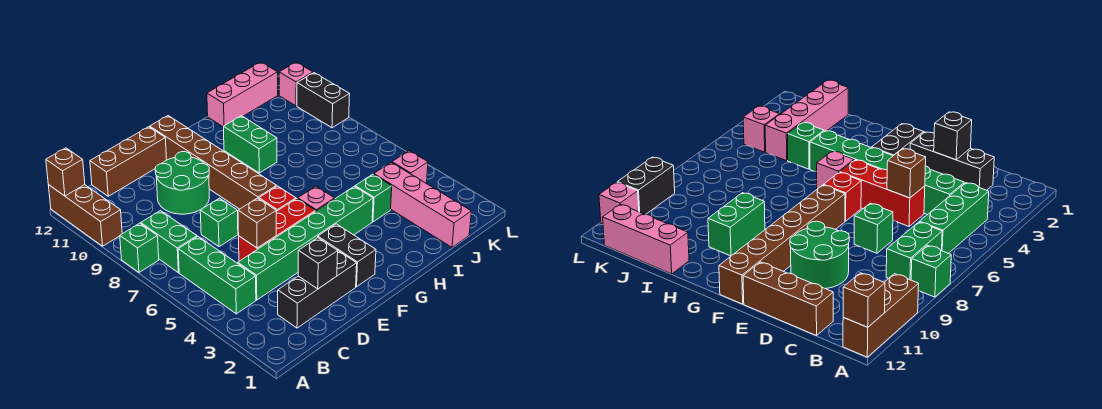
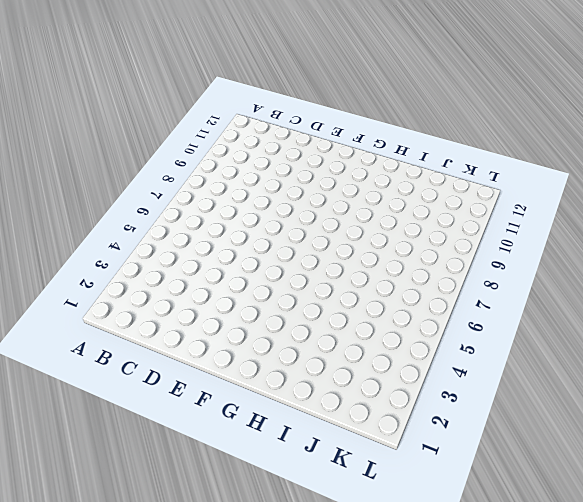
none -> green brick A8 level 1
none -> brown brick A10:A12 level 1
none -> green brick B4:B6 level 1

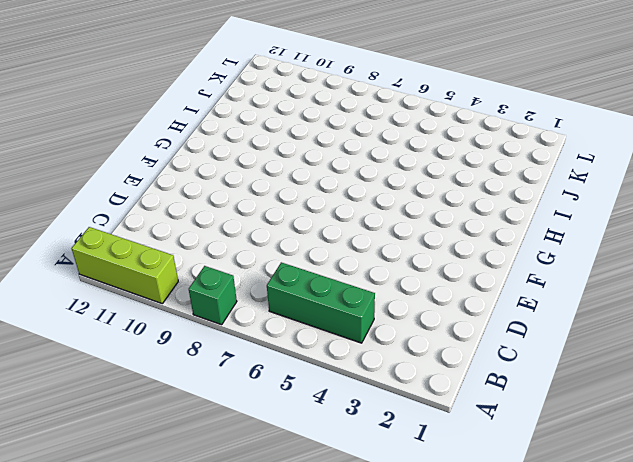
lime brick A10:A12 level 1 -> brown brick A10:A12 level 1
none -> green brick B7:B8 level 1
none -> black brick C2:E2 level 1
none -> green brick C4:H4 level 1

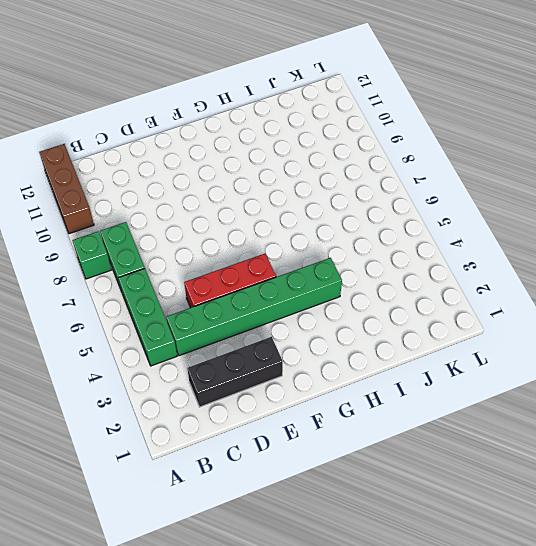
none -> brown brick C12:E12 level 1
none -> green brick D7 level 1
none -> green round brick D9:E10 level 1

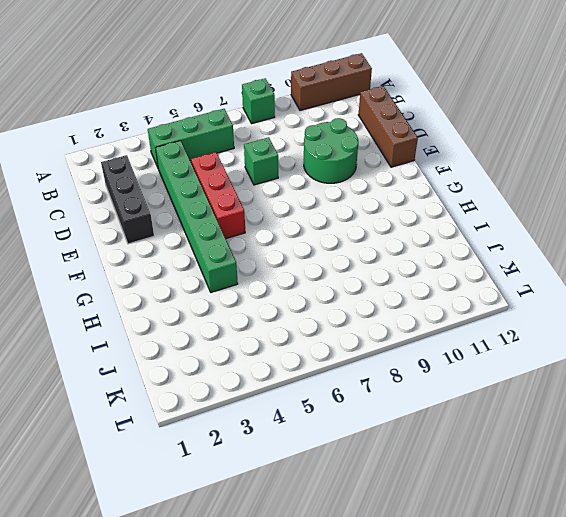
none -> green brick B7:B8 level 1
none -> black brick F2:F3 level 1
none -> red brick F6 level 1

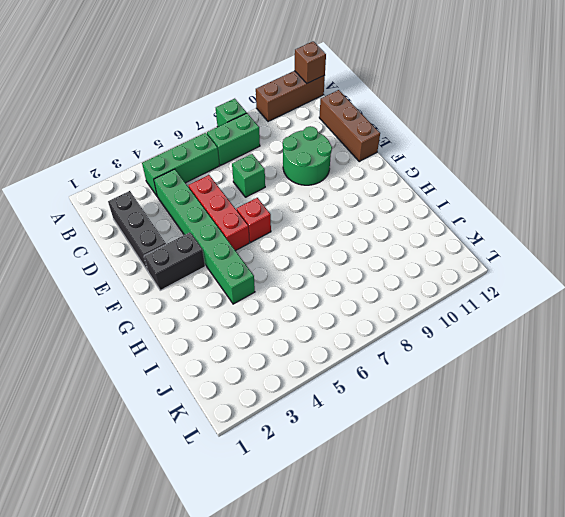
none -> brown brick F7:F12 level 1
none -> pink brick G5 level 1
none -> green brick H9:H10 level 1

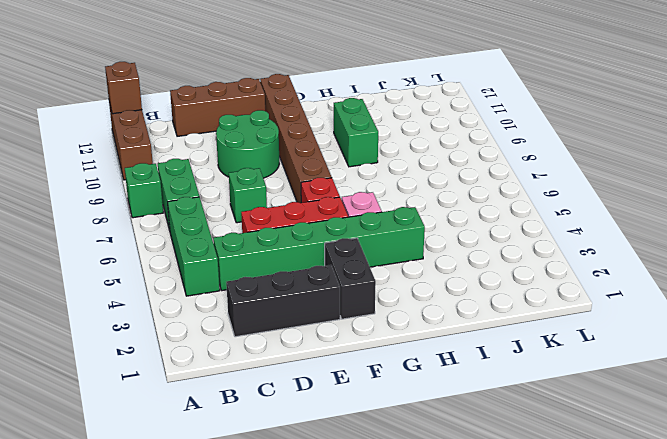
none -> green brick I4 level 1
none -> pink brick I12:K12 level 1
none -> pink brick J1:J4 level 1

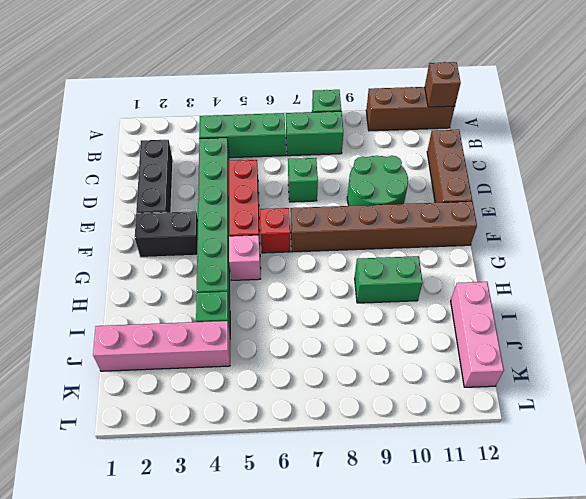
none -> pink brick K4 level 1
none -> black brick L9:L10 level 1
none -> pink brick L11 level 1

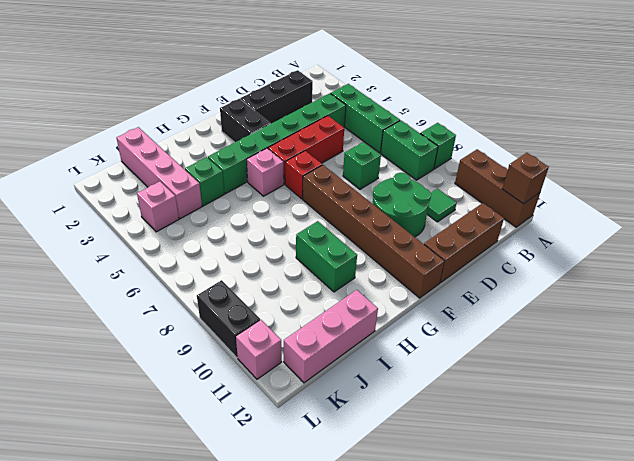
green tile C10 level 1 -> none
none -> black brick D2 level 2
none -> brown brick D5 level 2

